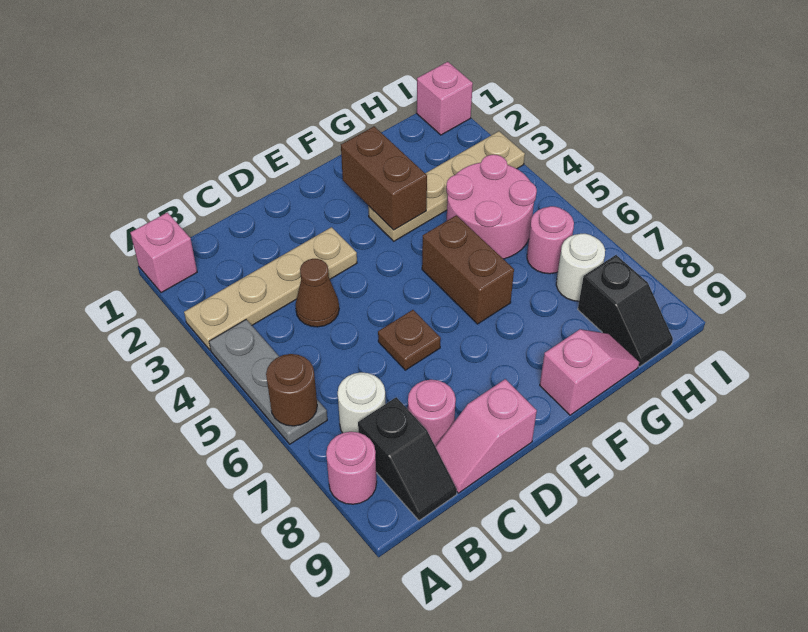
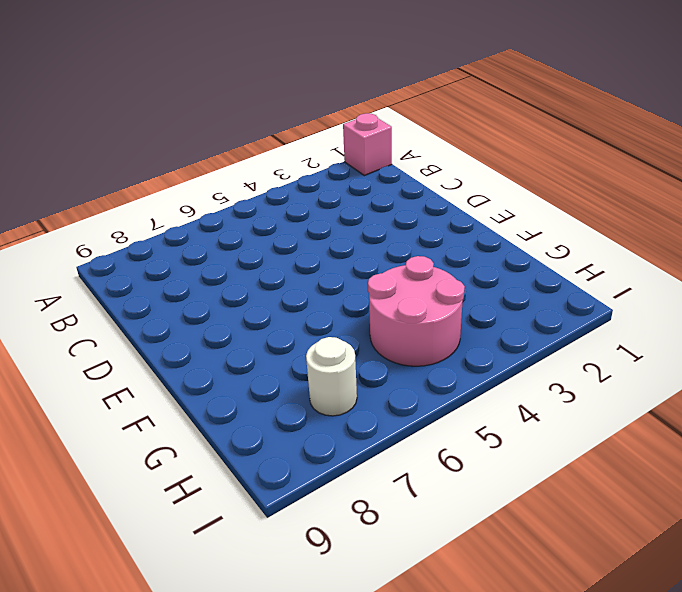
none -> tan plate A3:D3 level 1
none -> grey plate A4:A6 level 1
none -> pink round brick A8 level 1

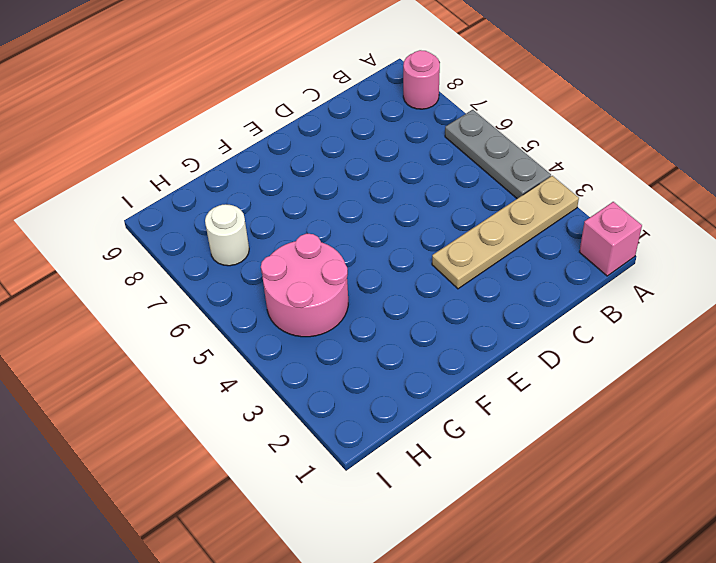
none -> white round brick B7 level 1
none -> black slope B8:B9 level 1 top 8
none -> brown cone C4 level 1

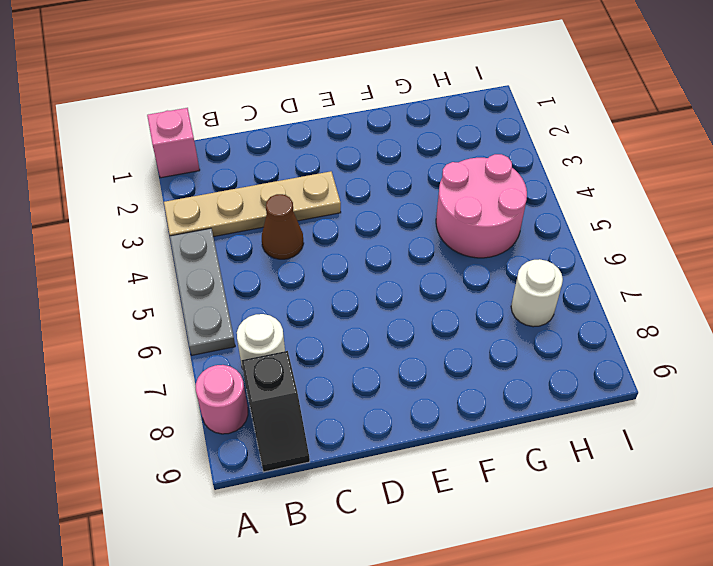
none -> pink round brick C8 level 1
none -> pink slope C9:D9 level 1 top D
none -> brown plate D6 level 1

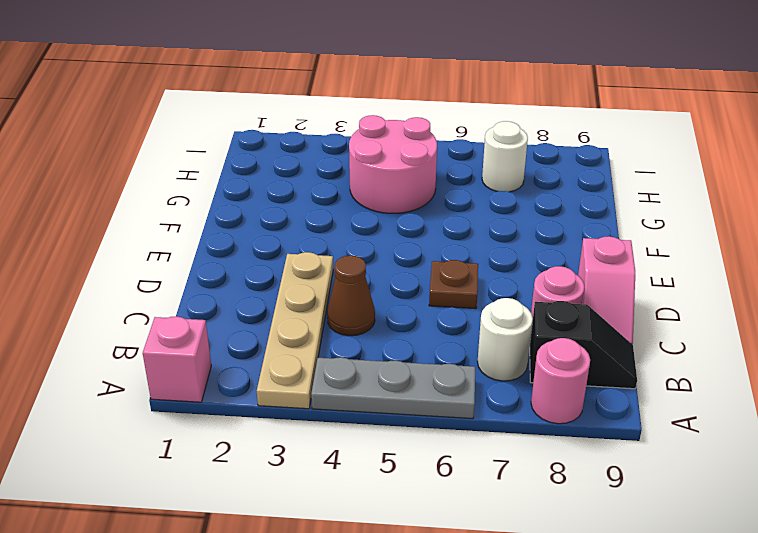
none -> tan plate F3:I3 level 1
none -> brown brick F5:F6 level 1
none -> pink slope F9:G9 level 1 top F

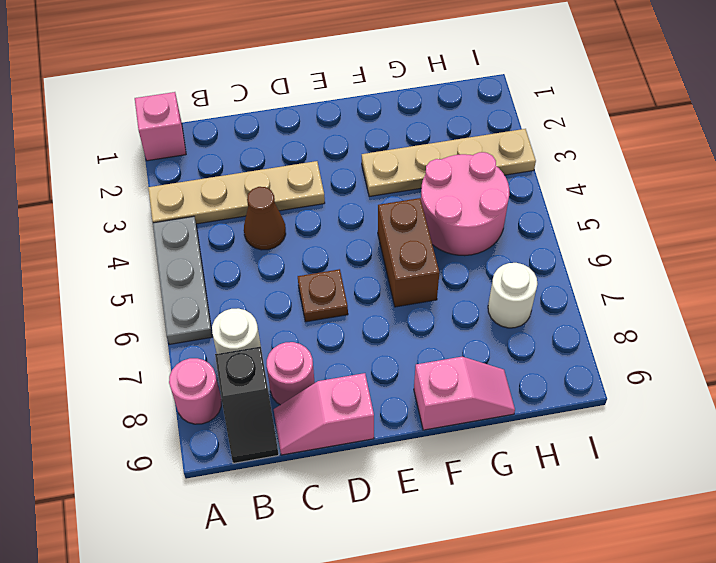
none -> pink round brick H6 level 1
none -> black slope H8:H9 level 1 top 8
none -> pink brick I1 level 1

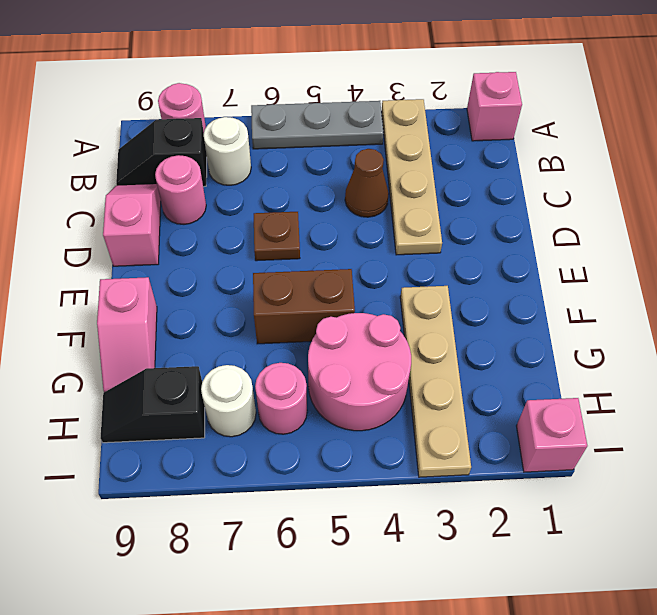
none -> brown round brick A6 level 2
none -> brown brick F2:F3 level 2

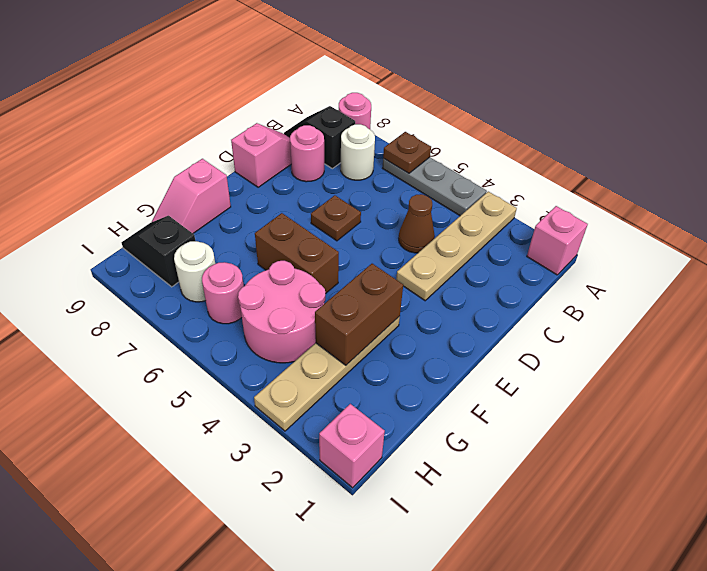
brown plate A6 level 2 -> brown round brick A6 level 2
brown brick F3:G3 level 2 -> brown brick F2:F3 level 2

